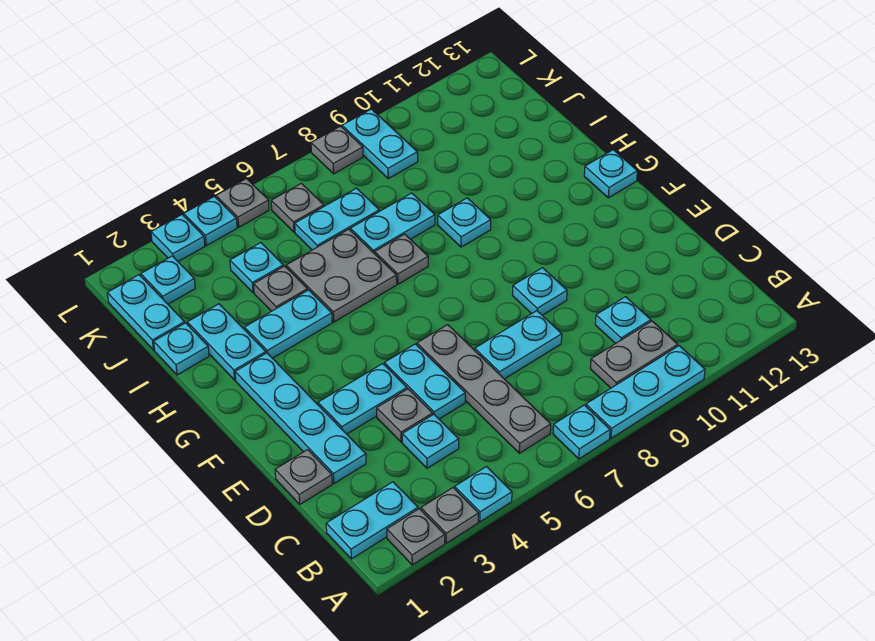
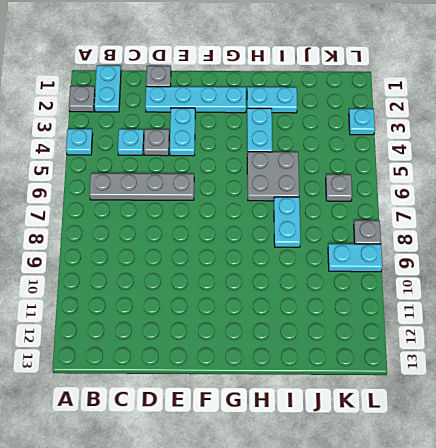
none -> grey plate A3 level 1
none -> cyan plate A7 level 1
none -> cyan plate A8:A10 level 1
none -> grey plate B9:B10 level 1

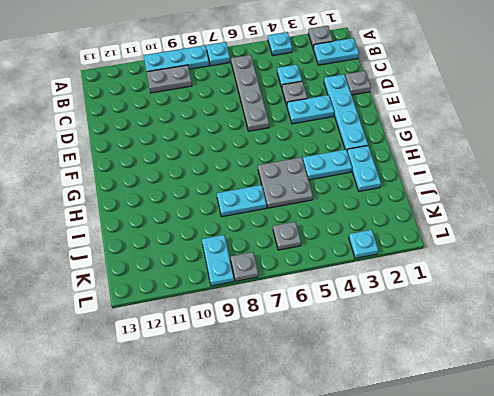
none -> grey plate A3 level 1
none -> cyan plate C10 level 1
none -> cyan plate D5:E5 level 1
none -> cyan plate D7:D8 level 1

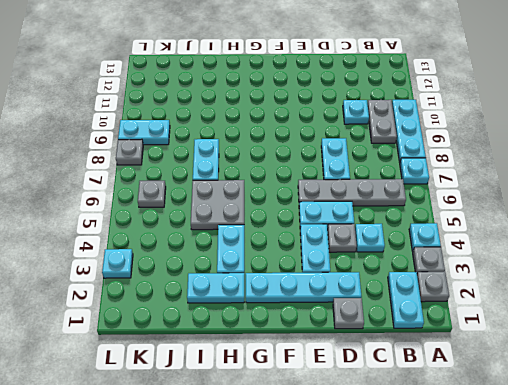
none -> cyan plate E9 level 1
none -> cyan plate G13 level 1
none -> grey plate H7 level 1
none -> cyan plate H9 level 1

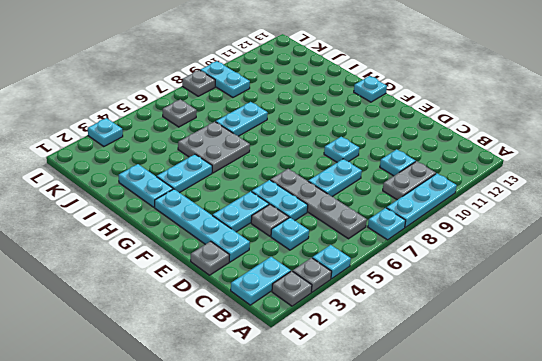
none -> grey plate H7 level 1
none -> cyan plate H9 level 1
none -> cyan plate I1 level 1
none -> grey plate I4 level 1

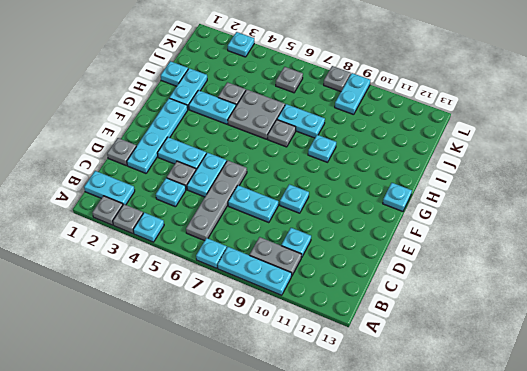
none -> cyan plate J1:K1 level 1
none -> cyan plate J4 level 1
none -> cyan plate J6:J7 level 1
none -> cyan plate K2 level 1

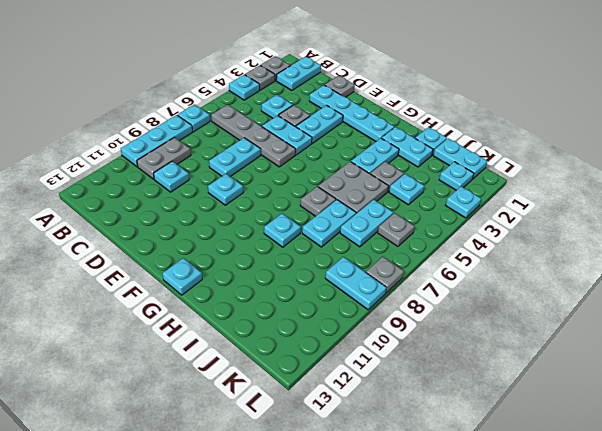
none -> cyan plate L4 level 1
none -> grey plate L5 level 1

